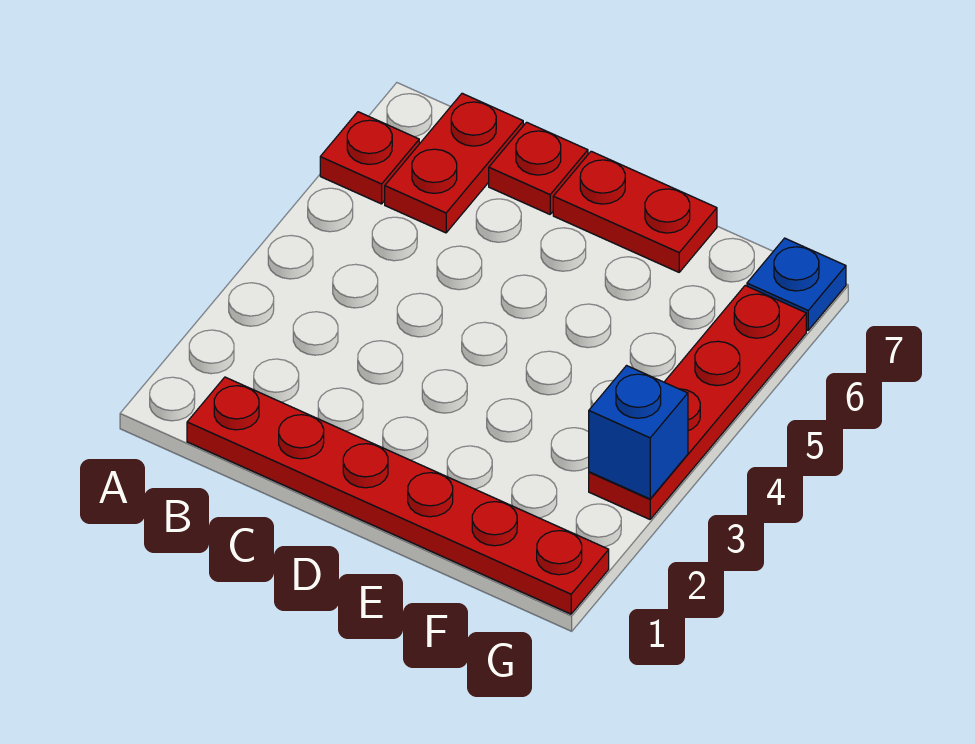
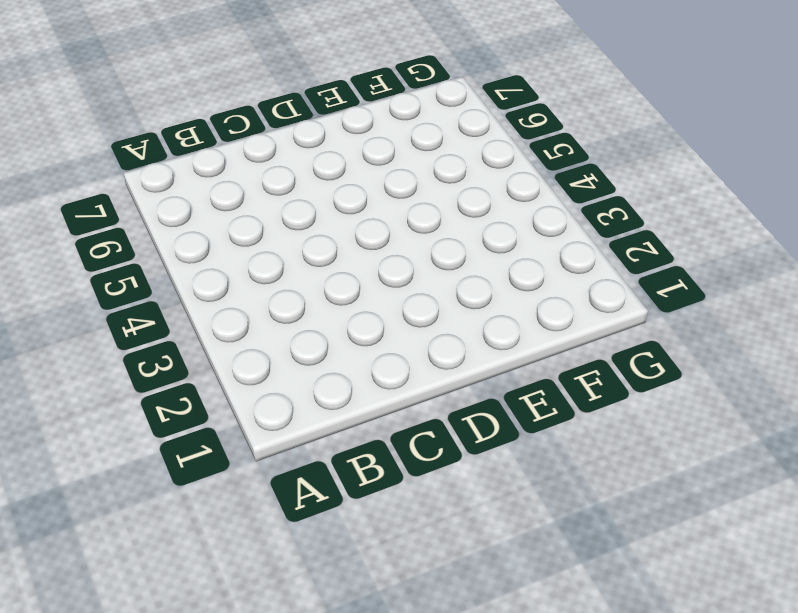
none -> red plate A6 level 1
none -> red plate B1:G1 level 1

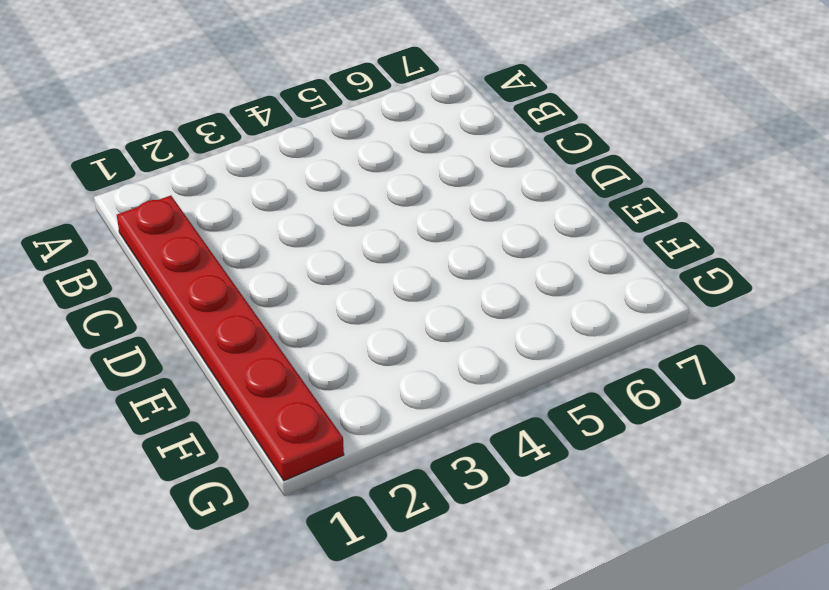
none -> red plate A6 level 1
none -> red plate B6:B7 level 1

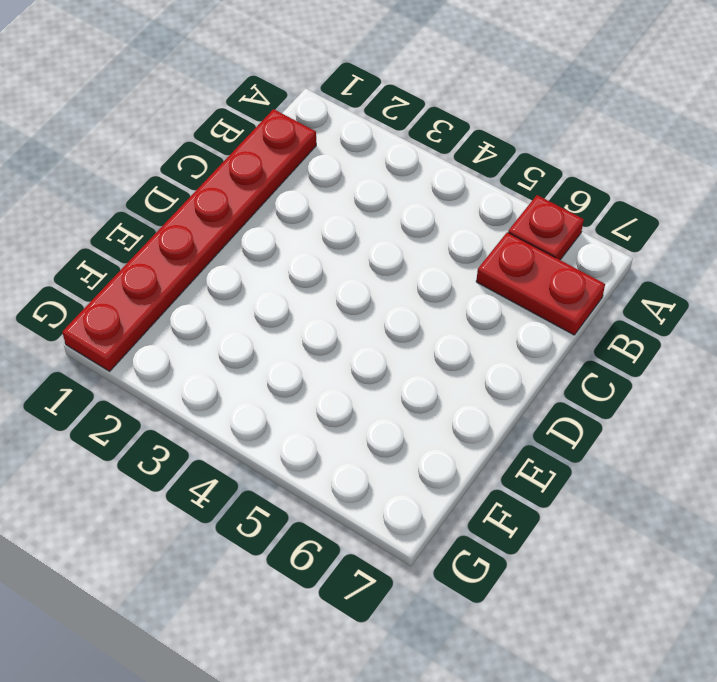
none -> red plate C7 level 1
none -> red plate D7:E7 level 1

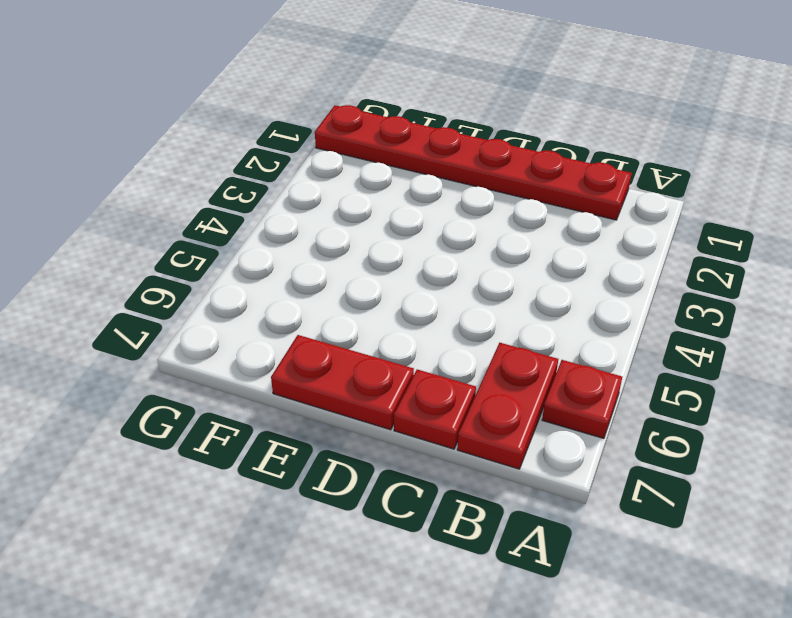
none -> red plate G3:G6 level 1
none -> blue plate G7 level 1

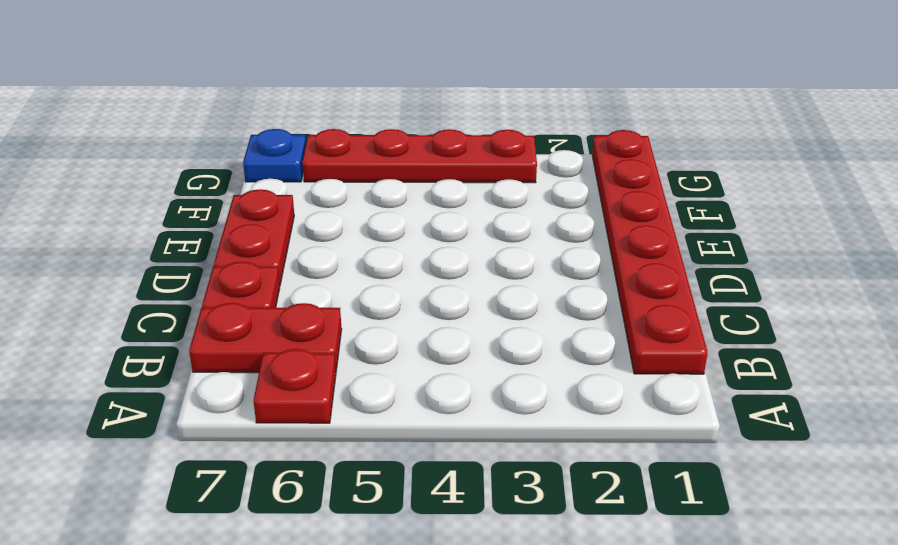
none -> blue brick G3 level 2

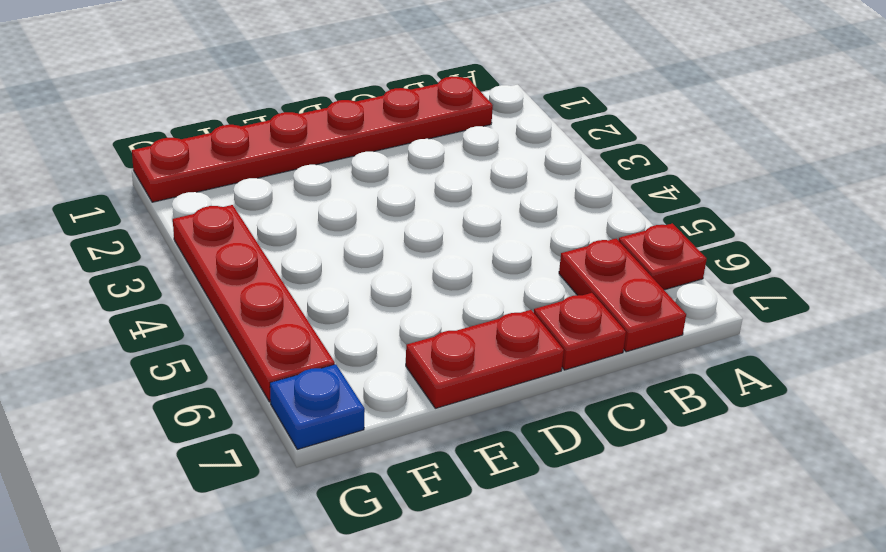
none -> blue brick G3 level 2

